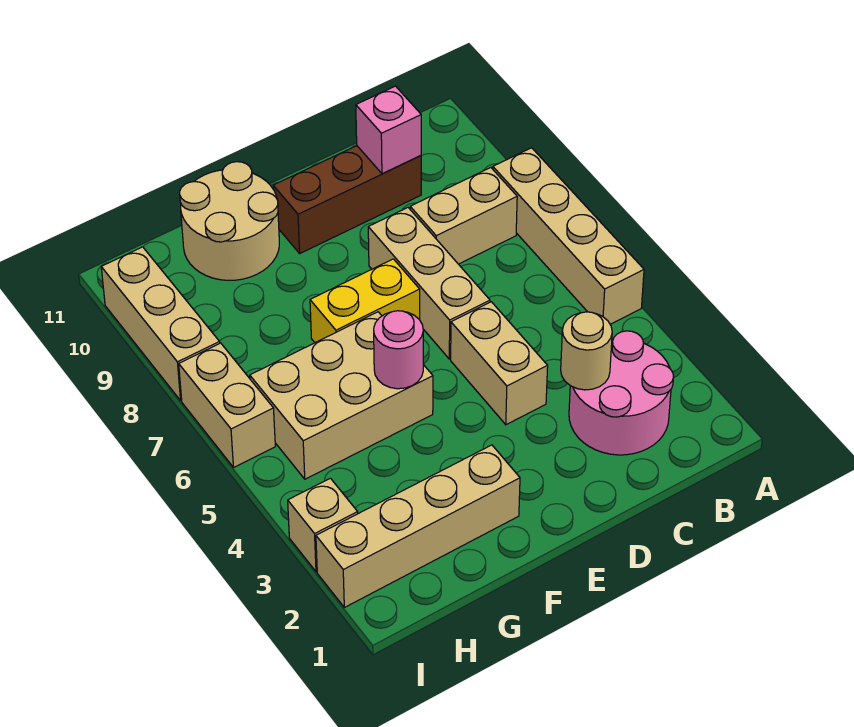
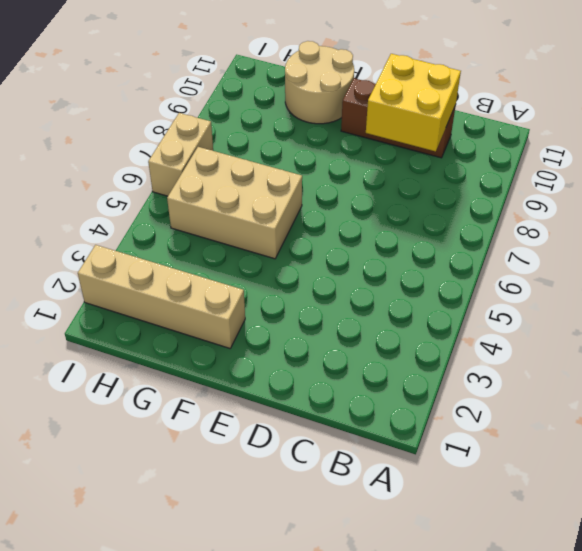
yellow brick C9:D10 level 2 -> pink brick C10 level 2
none -> tan brick A5:A8 level 1
none -> pink round brick B2:C3 level 1
none -> tan brick B8:C8 level 1

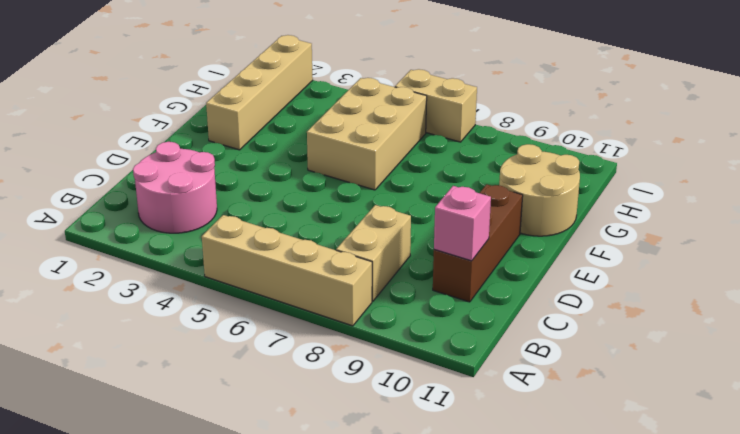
none -> tan brick D4:D5 level 1
none -> tan brick D6:D8 level 1
none -> yellow brick E7:F7 level 1

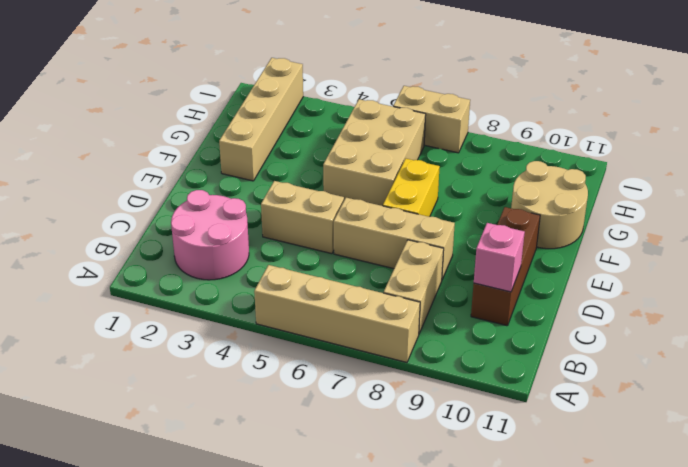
none -> tan brick I3 level 1
none -> tan brick I8:I10 level 1
none -> tan round brick C3 level 2

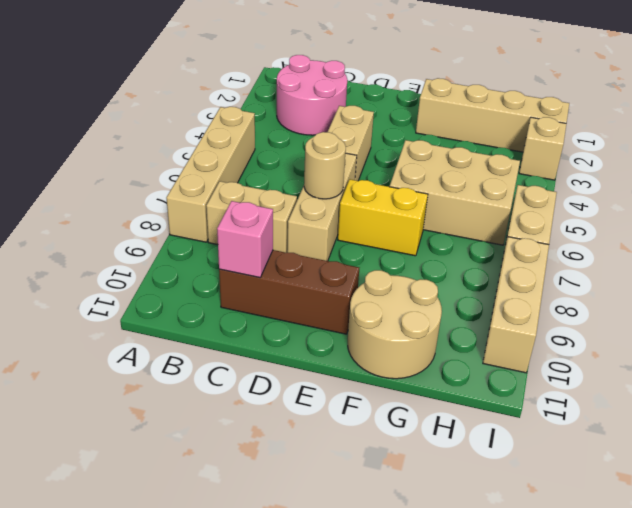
tan round brick D7 level 2 -> tan round brick C3 level 2
none -> pink round brick F5 level 2

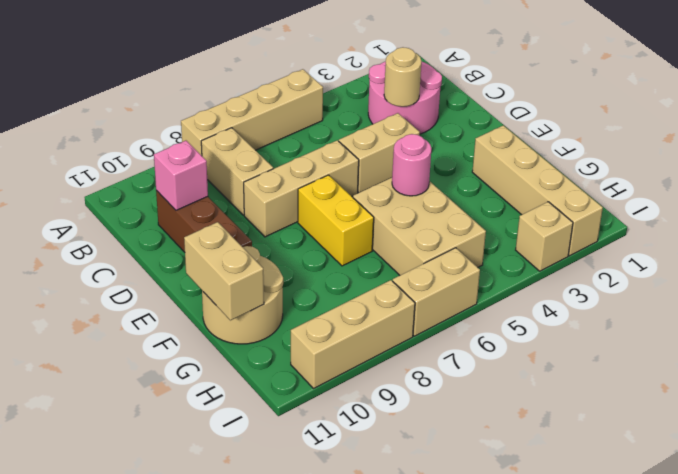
tan brick F11:G11 level 2 -> none

